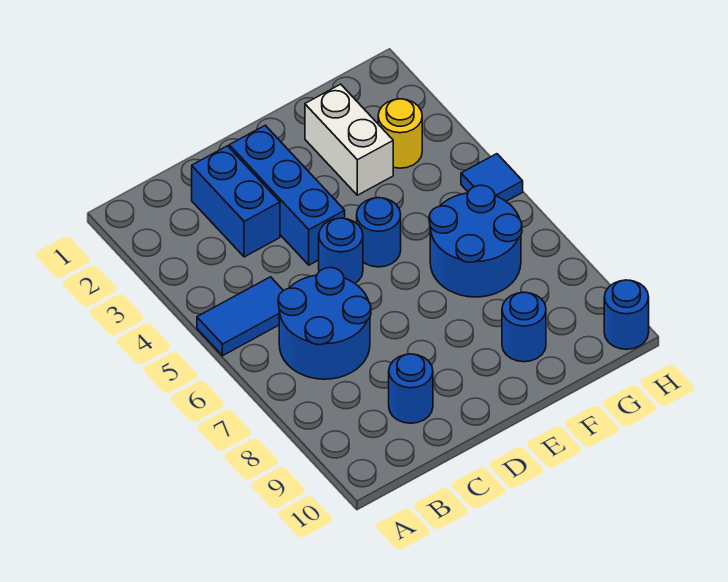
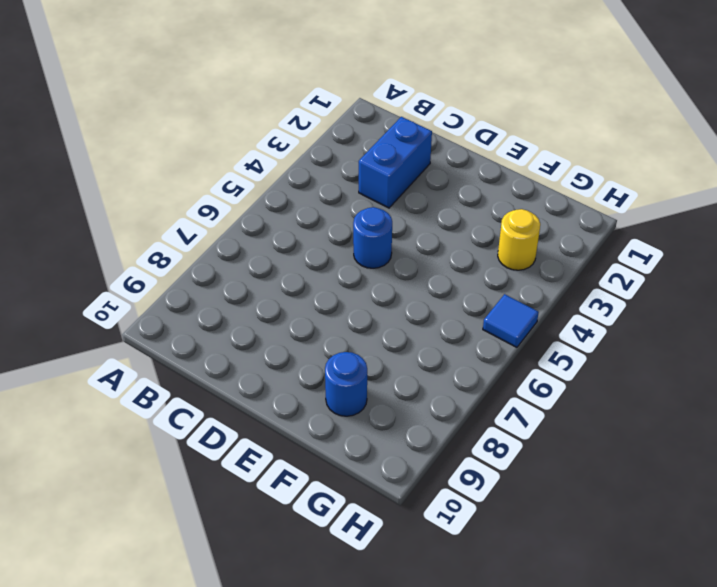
none -> blue tile A5:B5 level 1
none -> blue round brick B6:C7 level 1
none -> blue round brick C9 level 1

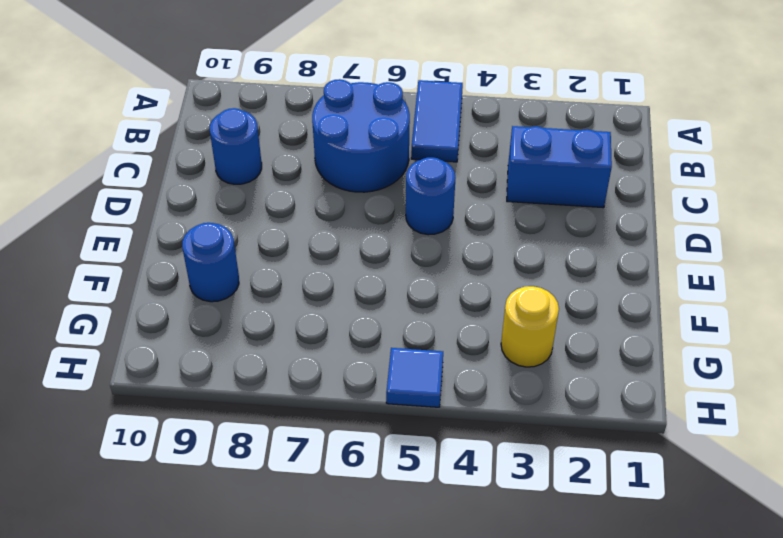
none -> blue brick D2:D4 level 1
none -> blue round brick E5 level 1
none -> white brick F2:F3 level 1

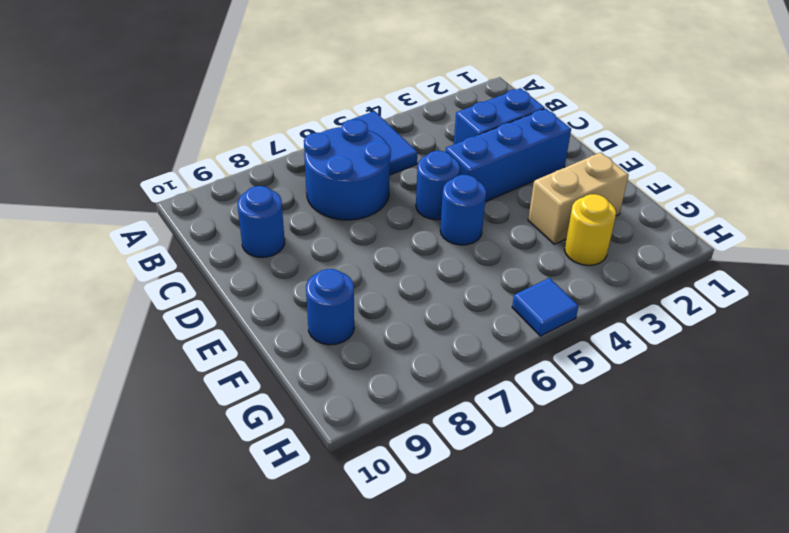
tan brick F2:F3 level 1 -> white brick F2:F3 level 1
none -> blue round brick F6:G7 level 1
none -> blue round brick H10 level 1

